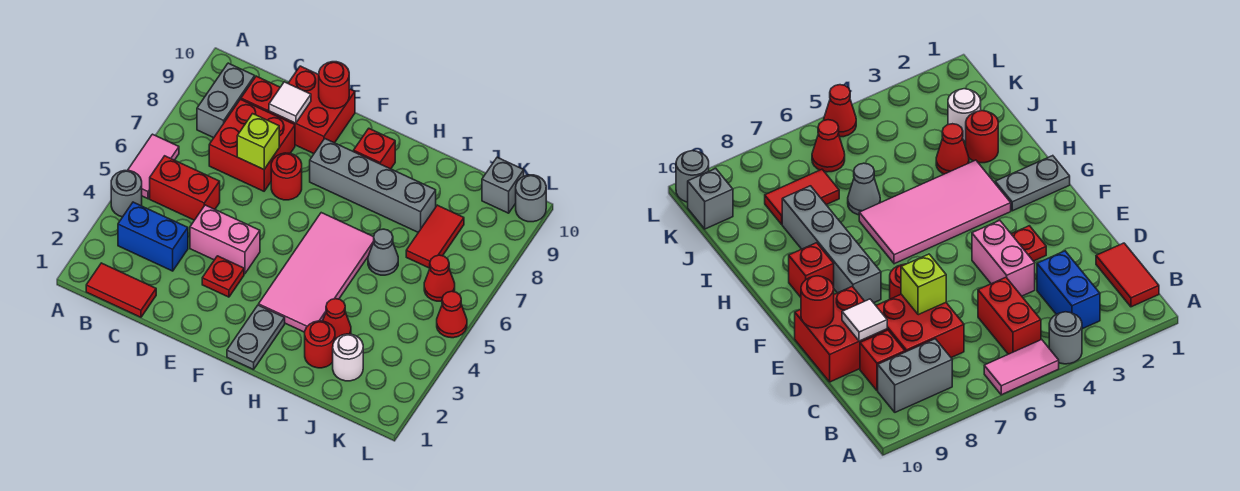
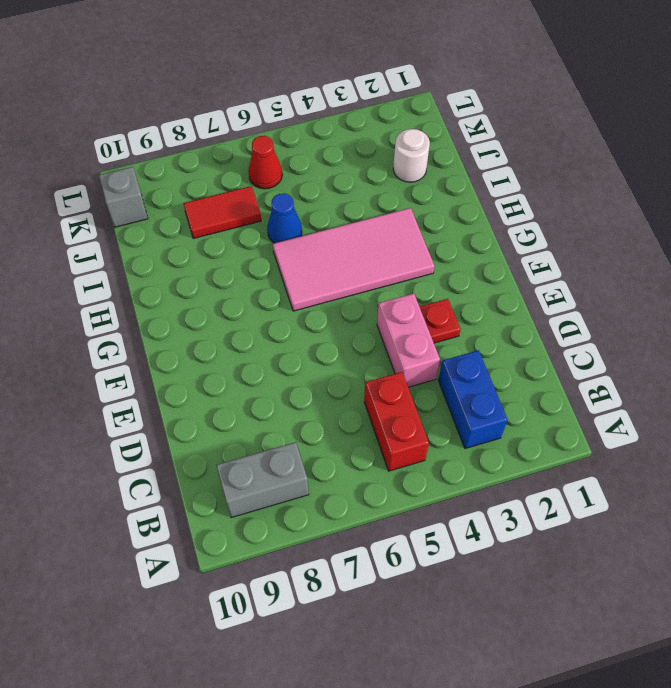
blue cone I6 level 1 -> grey cone I6 level 1
none -> grey round brick A4 level 1
none -> pink tile A5:A6 level 1
none -> red tile B1:C1 level 1

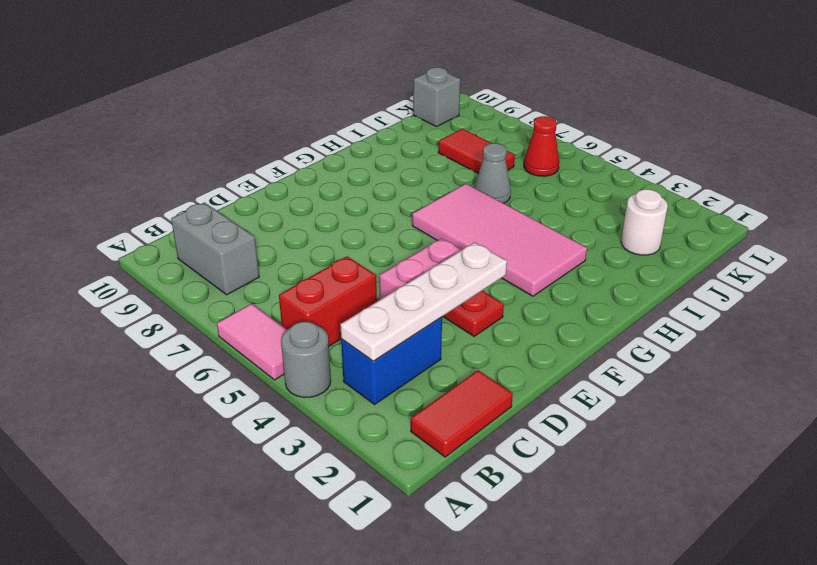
white plate B3:E3 level 2 -> none
none -> red brick C7:D8 level 1
none -> red brick C9 level 1
none -> red brick D9:E10 level 1

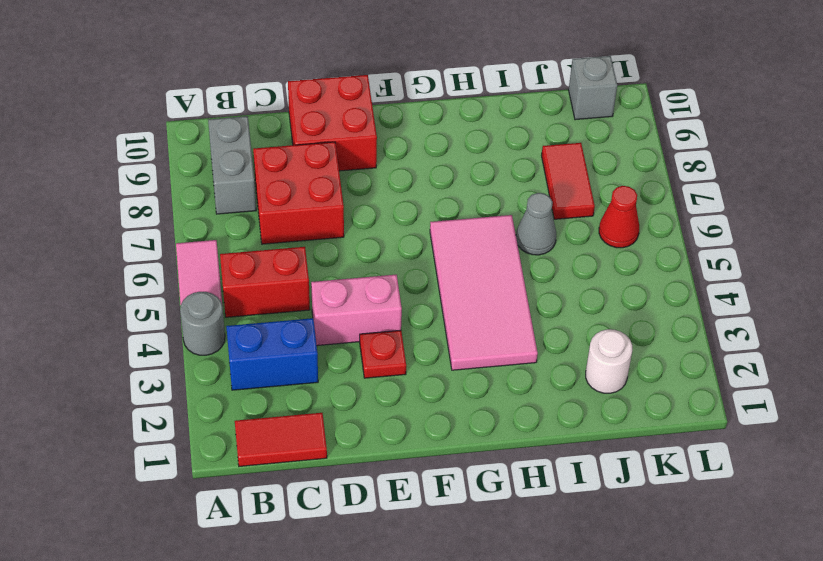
none -> red brick C9 level 1
none -> red round brick E7 level 1
none -> grey brick F8:I8 level 1

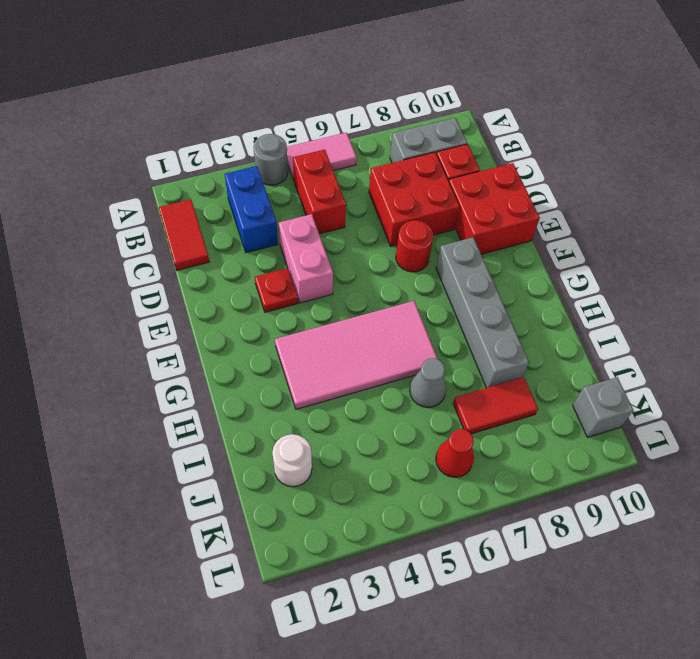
none -> grey plate G1:G2 level 1
none -> red brick G9 level 1
none -> red round brick I2 level 1

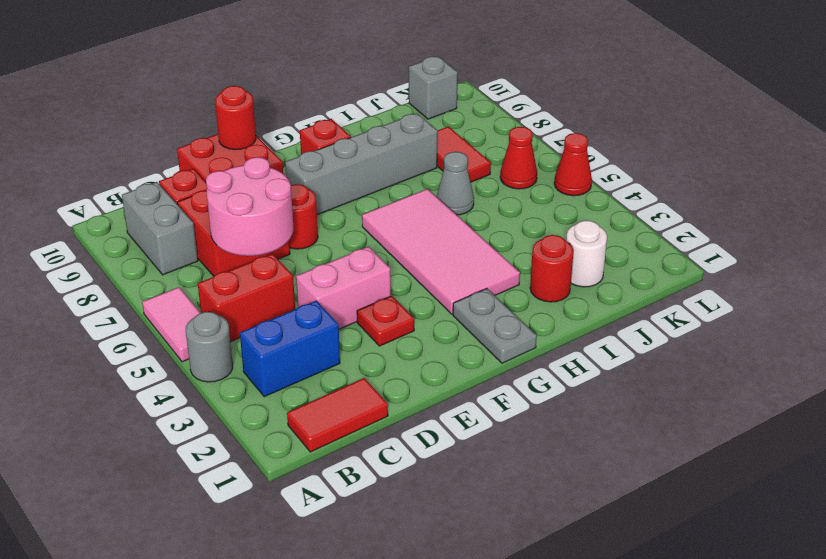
pink round brick C6:D7 level 2 -> lime brick D7 level 2
none -> red cone I3 level 1
none -> grey round brick L10 level 1
none -> white tile D9 level 2

